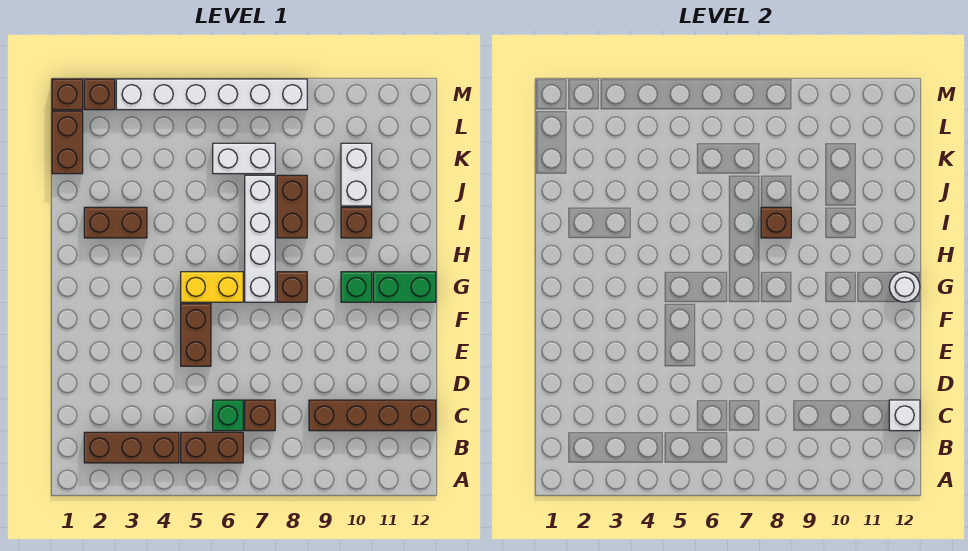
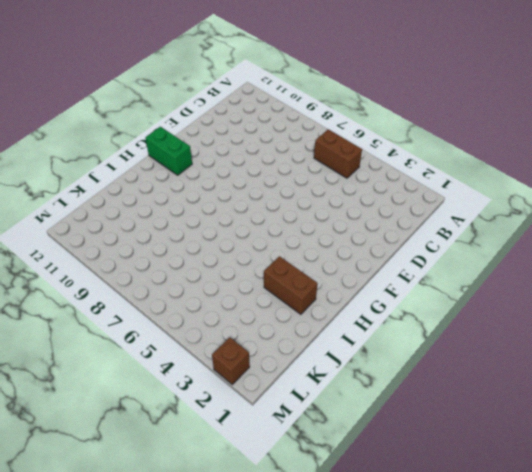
none -> brown brick B2:B4 level 1
none -> green brick C6 level 1
none -> brown brick C7 level 1

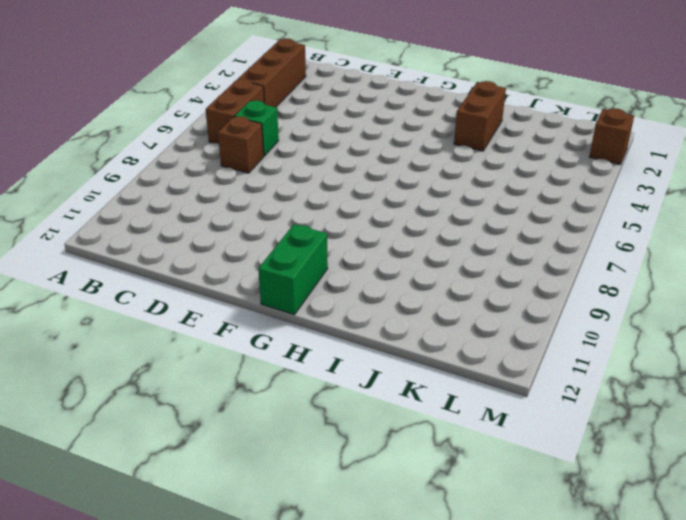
none -> brown brick C9:C12 level 1
none -> brown brick E5:F5 level 1
none -> yellow brick G5:G6 level 1

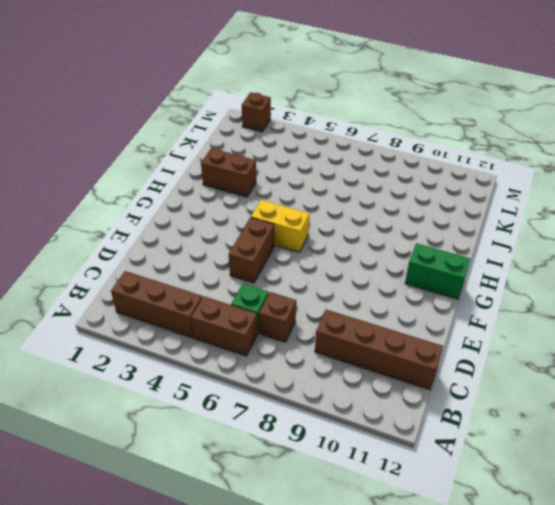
none -> white brick G7:J7 level 1
none -> brown brick G8 level 1
none -> green brick G10 level 1

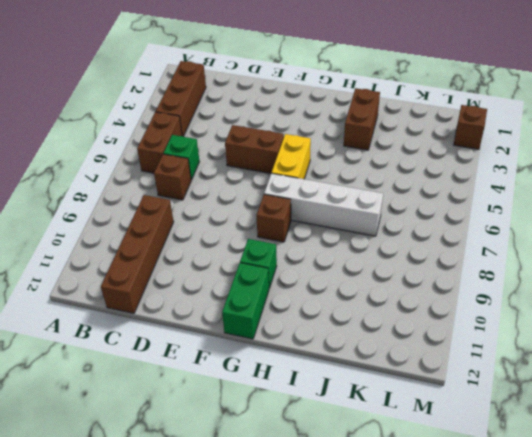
none -> brown brick I8:J8 level 1
none -> brown brick I10 level 1
none -> white brick J10:K10 level 1

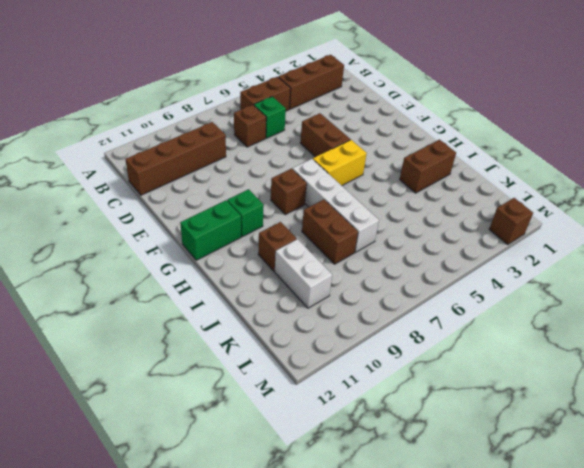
none -> brown brick K1:L1 level 1
none -> white brick K6:K7 level 1
none -> brown brick M1 level 1

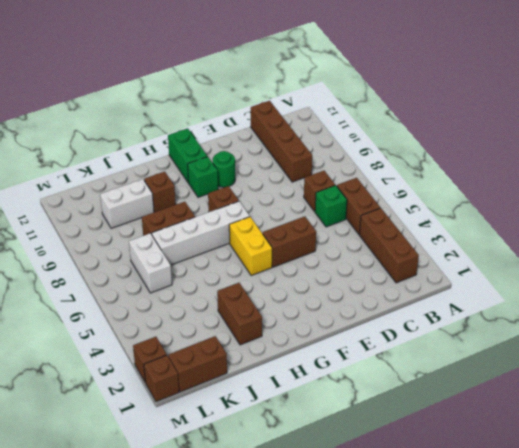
green round brick F10 level 1 -> none
none -> white brick M3:M8 level 1
none -> white brick C12 level 2
none -> white round brick G12 level 2

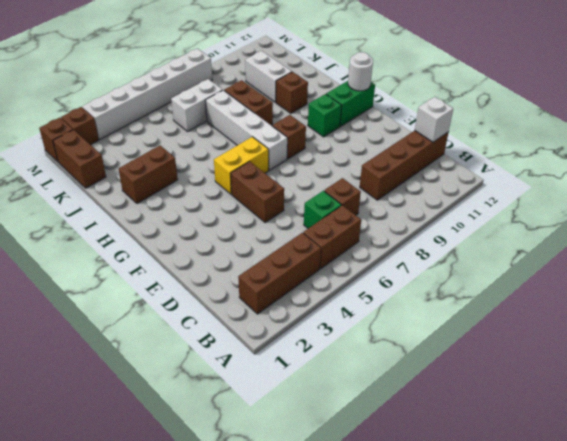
none -> brown brick I8 level 2

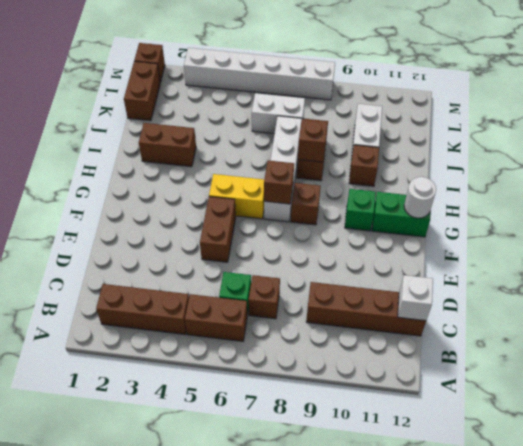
brown brick G7 level 2 -> brown brick M2 level 1

